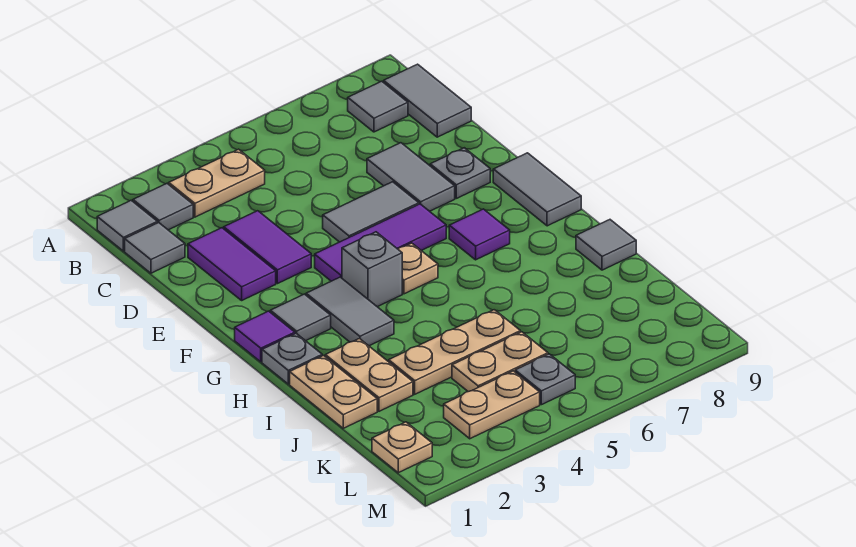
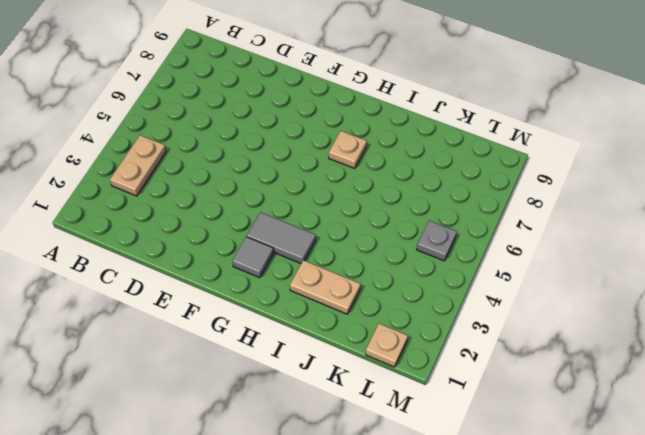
tan plate H7 level 1 -> tan plate G5 level 1
none -> grey tile B1 level 1
none -> grey tile B2 level 1
none -> grey tile B8 level 1

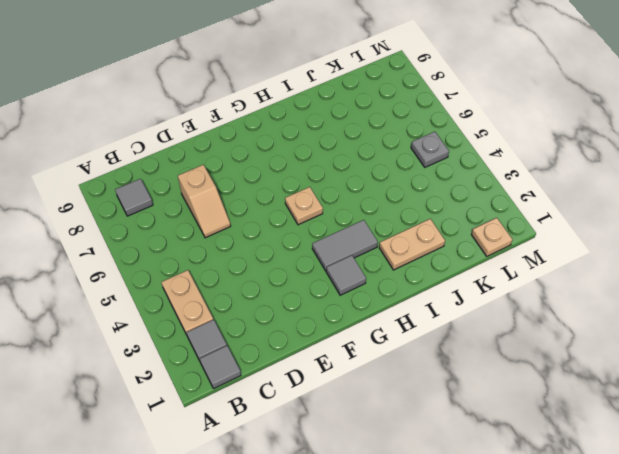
tan slope D6:D7 level 1 top 7 -> grey tile D7:E7 level 1
none -> grey tile B9:C9 level 1
none -> grey tile C1 level 1
none -> purple tile D2:E2 level 1

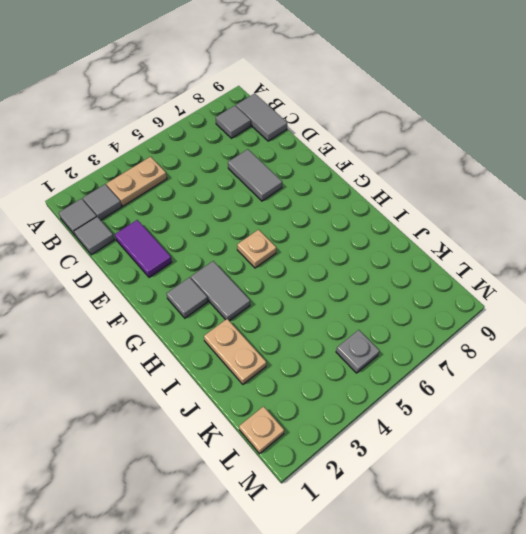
none -> purple tile D3:E3 level 1
none -> grey tile E5:E6 level 1
none -> grey plate E8 level 1

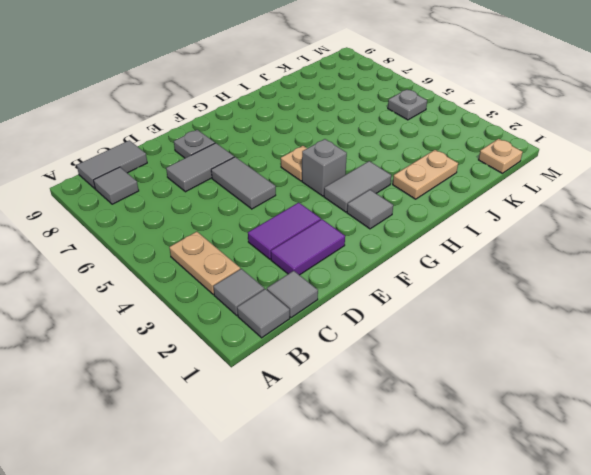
none -> purple tile F4:F6 level 1
none -> grey tile F9:G9 level 1
none -> purple tile G1 level 1

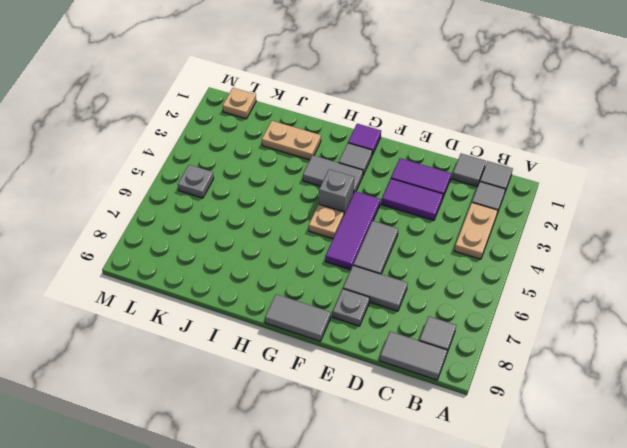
none -> purple tile G7 level 1
none -> grey plate H1 level 1
none -> tan plate I1:J1 level 1

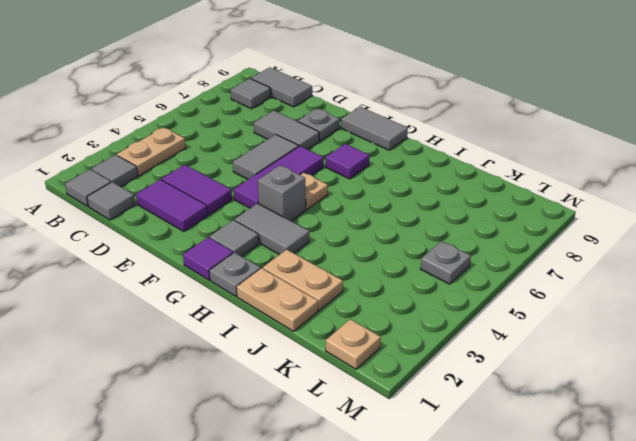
none -> grey tile I9 level 1
none -> tan plate J3:J5 level 1
none -> tan plate K4:K5 level 1

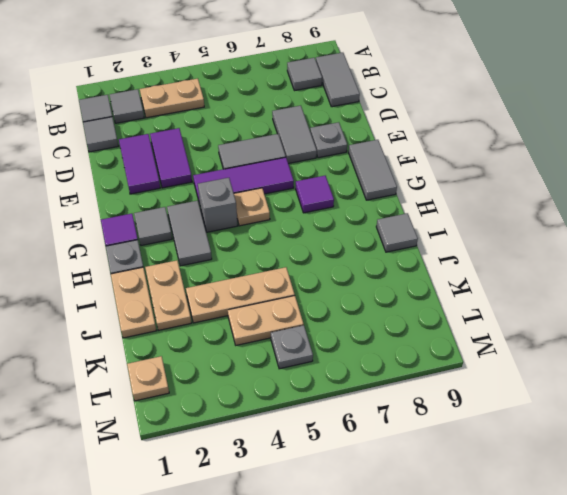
none -> tan plate L3:L4 level 1

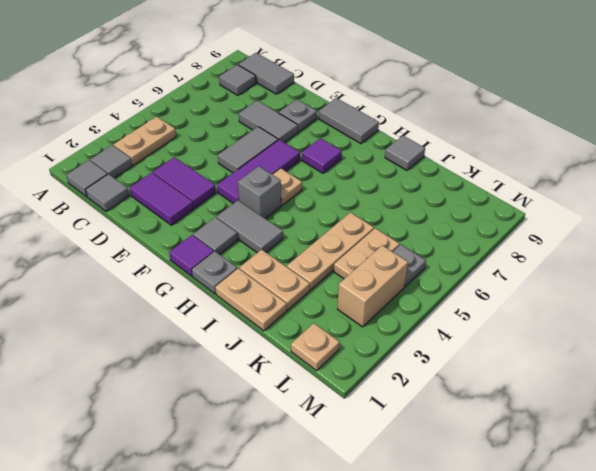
tan brick L3:L4 level 1 -> tan plate L3:L4 level 1

